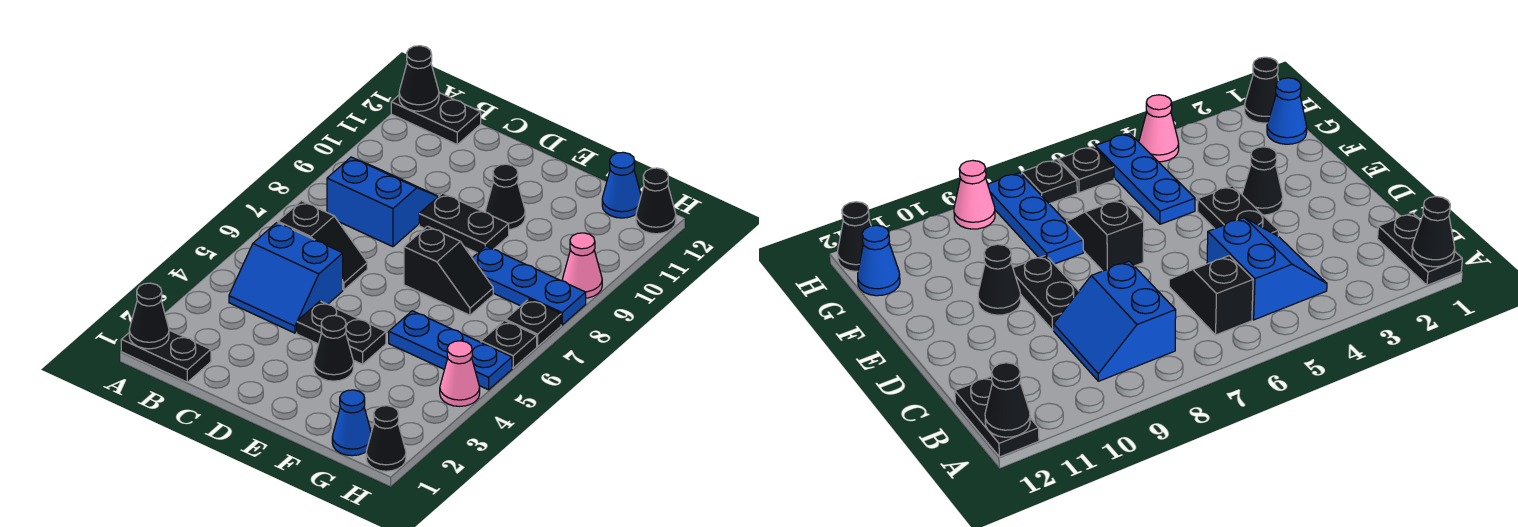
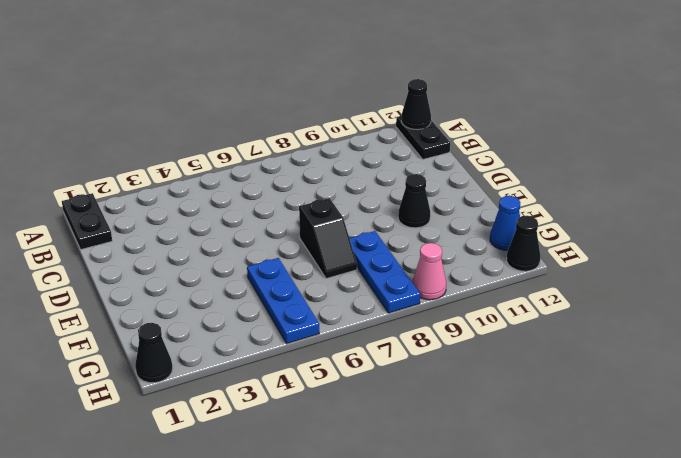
none -> blue slope B4:C5 level 1 top 5
none -> black slope B6:C6 level 1 top B
none -> blue slope B8:C9 level 1 top 8

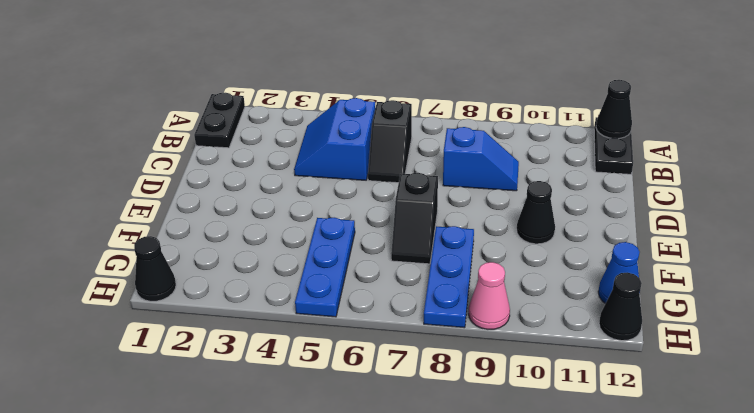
blue slope C8:C9 level 1 top 8 -> blue slope B8:C9 level 1 top 8
none -> black plate D4:E4 level 1
none -> black plate D9:E9 level 1
none -> black cone E3 level 1

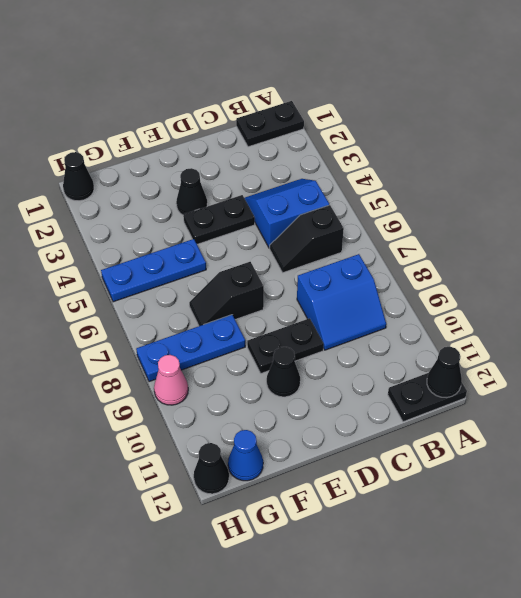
none -> blue cone G1 level 1
none -> pink cone H4 level 1
none -> black plate H6 level 1

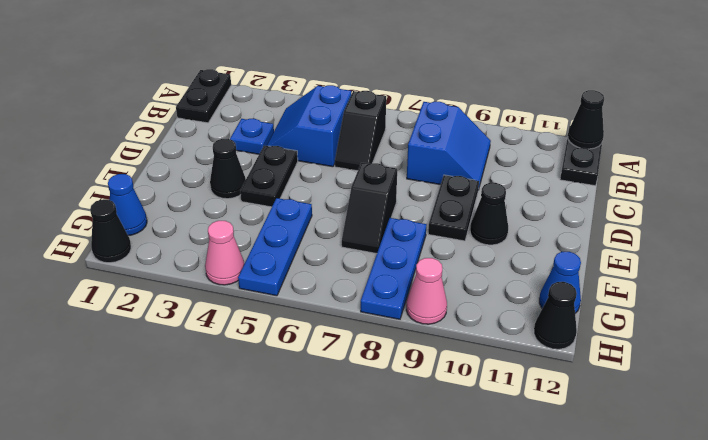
blue plate C3 level 1 -> none
none -> black plate H6 level 1
none -> black plate H7 level 1
none -> black cone A1 level 2

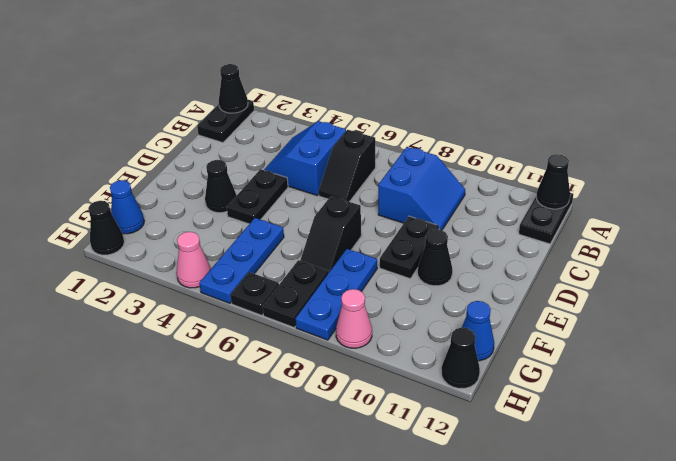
black plate G7:H7 level 1 -> black plate H7 level 1

